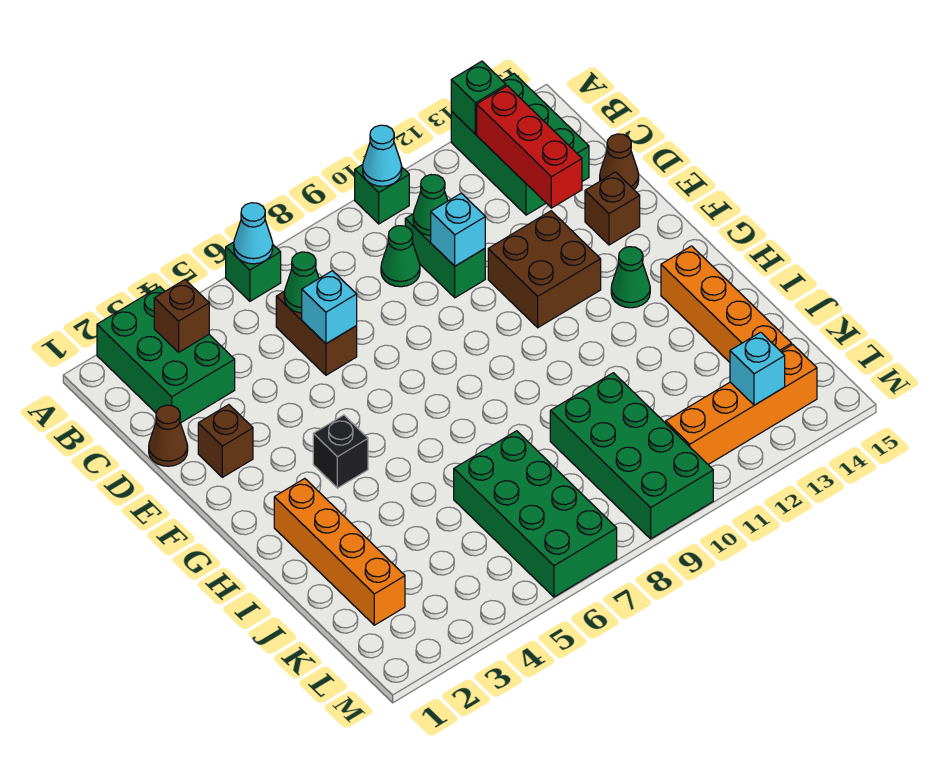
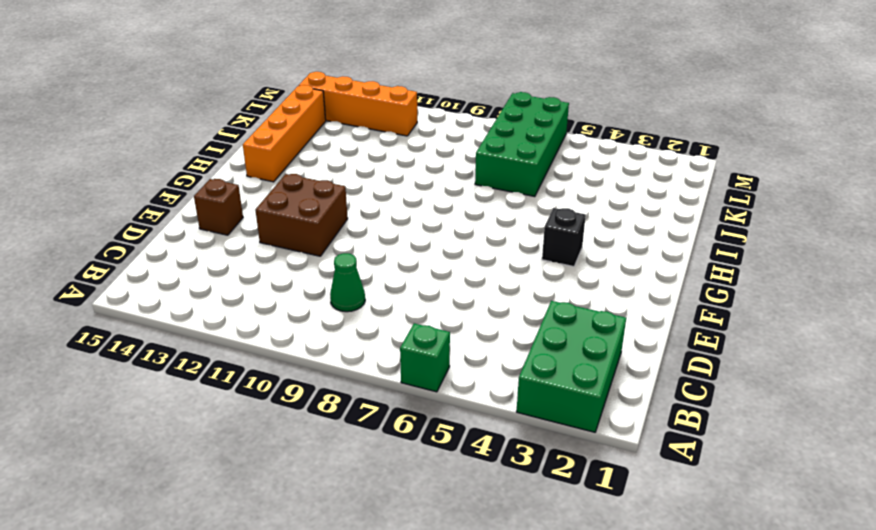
none -> green brick A10 level 1
none -> green brick A13:C14 level 1
none -> brown brick C6:D6 level 1

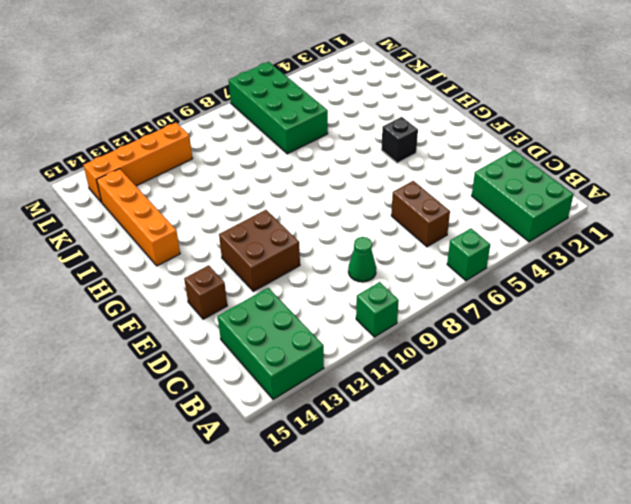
none -> green brick C10:D10 level 1
none -> brown cone D1 level 1
none -> brown cone D15 level 1

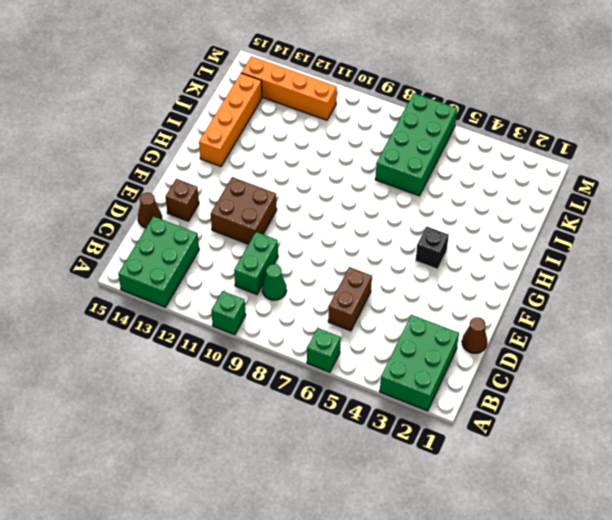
none -> brown brick E2 level 1
none -> green cone G13 level 1
none -> orange brick H2:K2 level 1

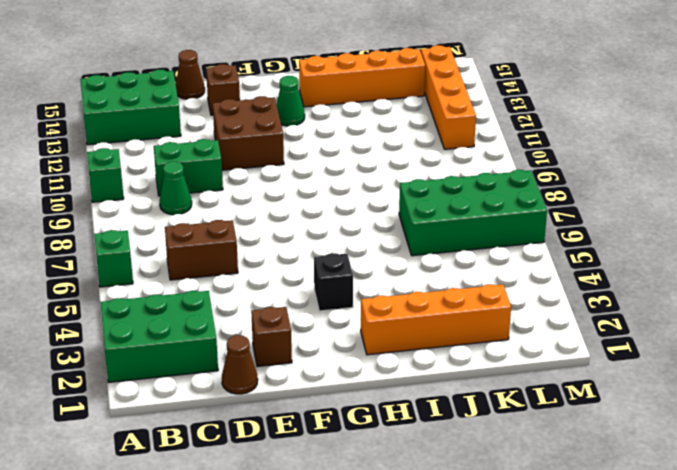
none -> green brick J9:M10 level 1
none -> cyan cone A6 level 2
none -> cyan cone A10 level 2

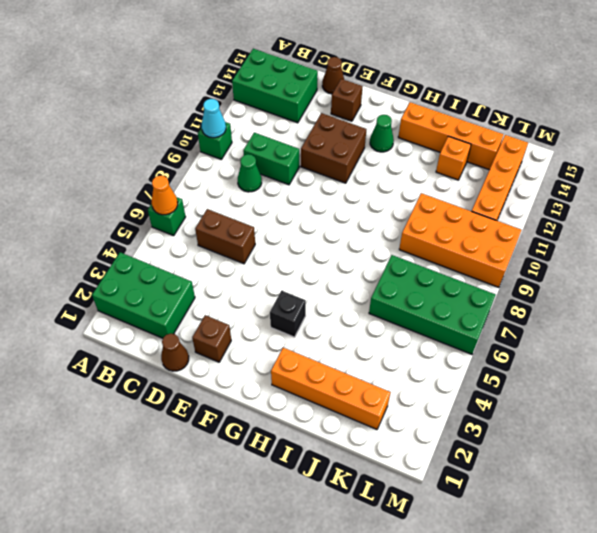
orange cone A6 level 2 -> cyan cone A6 level 2
orange brick J9:M10 level 1 -> green brick J9:M10 level 1
orange brick J13 level 1 -> none
none -> green brick A13 level 2
none -> brown brick B3 level 2
none -> red brick B13:D13 level 2

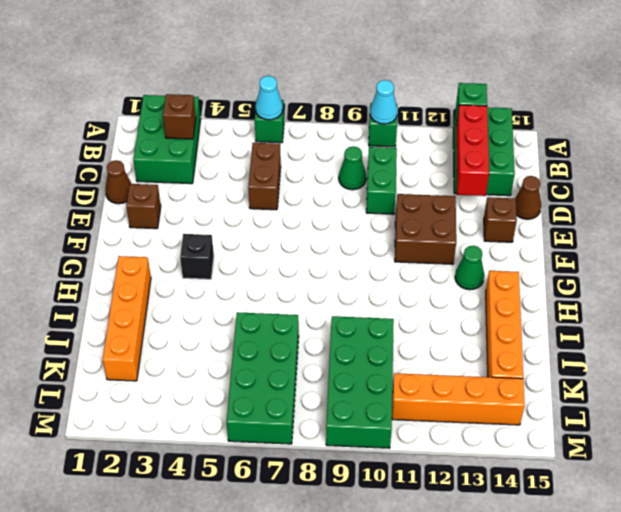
none -> green cone C6 level 2
none -> green cone C10 level 2
none -> cyan brick D6 level 2

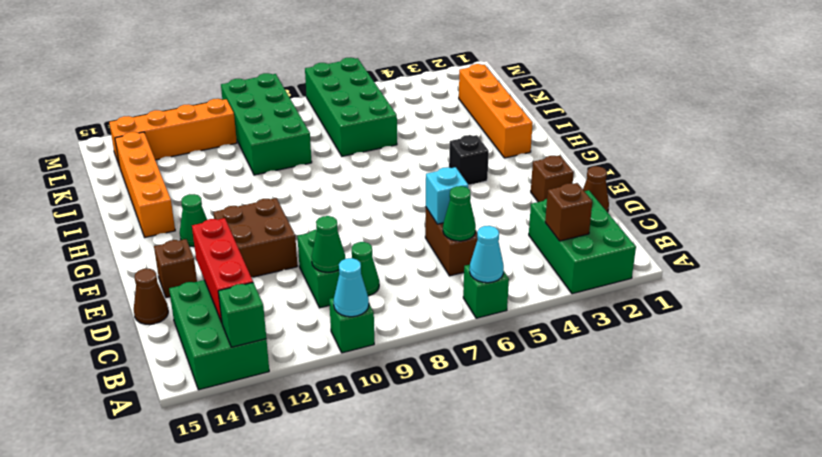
none -> cyan brick D10 level 2
none -> cyan brick L13 level 2

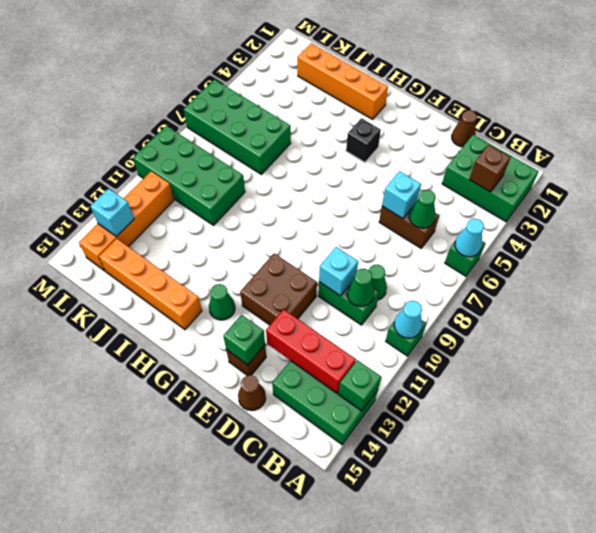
green brick E14 level 2 -> none
none -> brown brick E2 level 1

